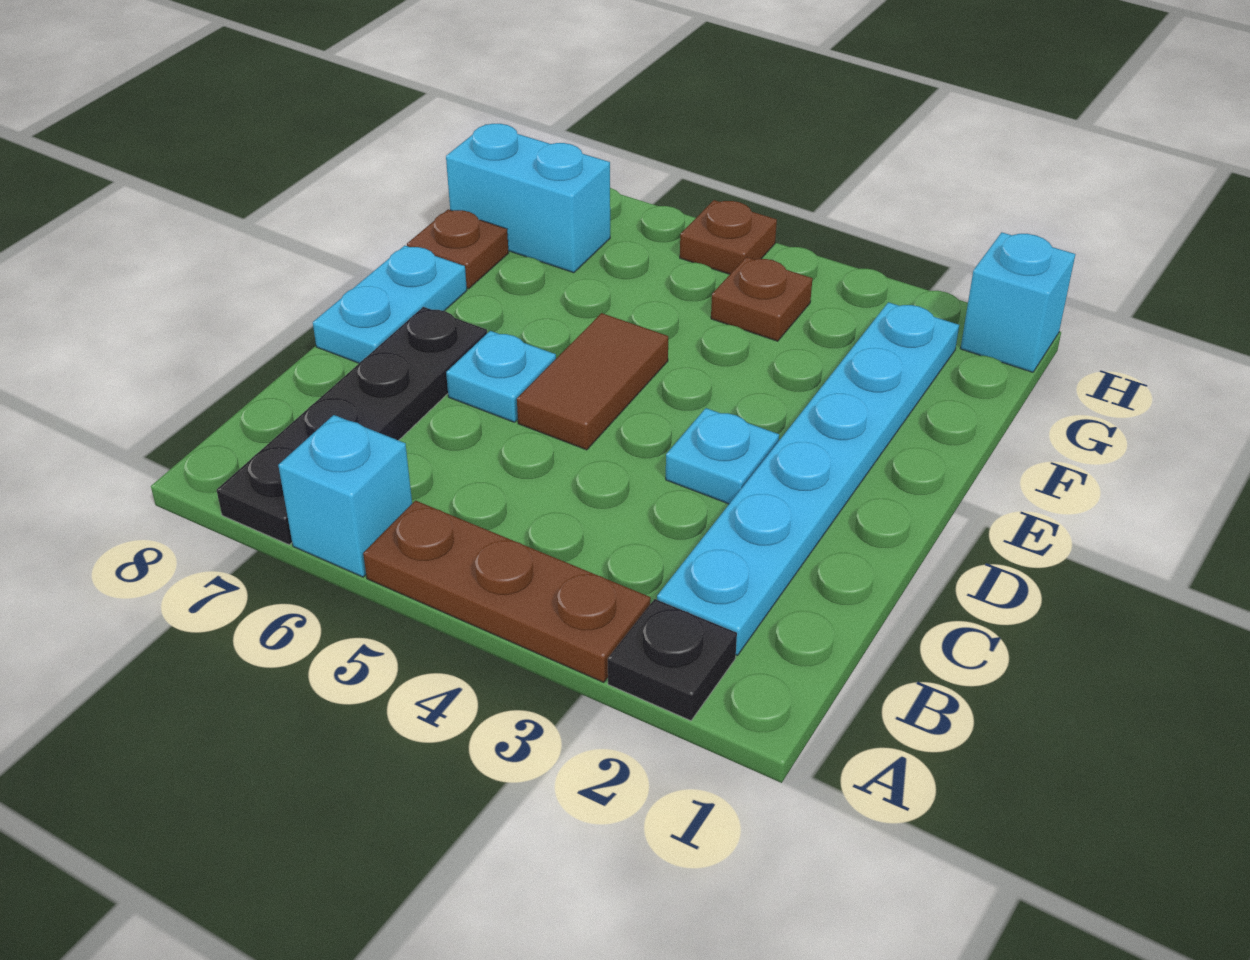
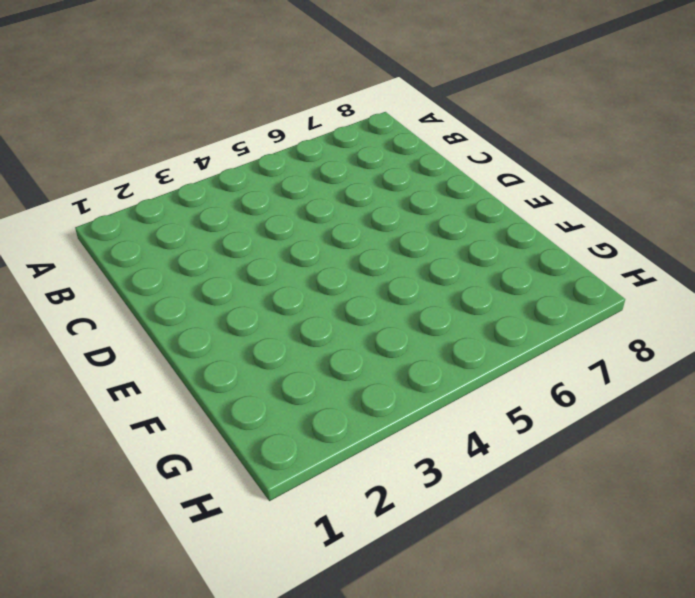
none -> black plate A2 level 1
none -> brown plate A3:A5 level 1
none -> cyan brick A6 level 1

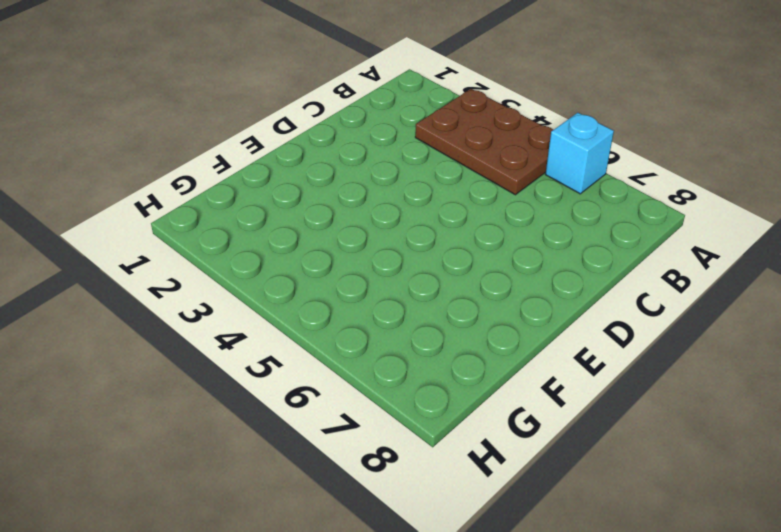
brown plate A3:B5 level 1 -> brown plate A3:A5 level 1
none -> black plate A2 level 1
none -> black plate A7:D7 level 1
none -> cyan plate B2:G2 level 1

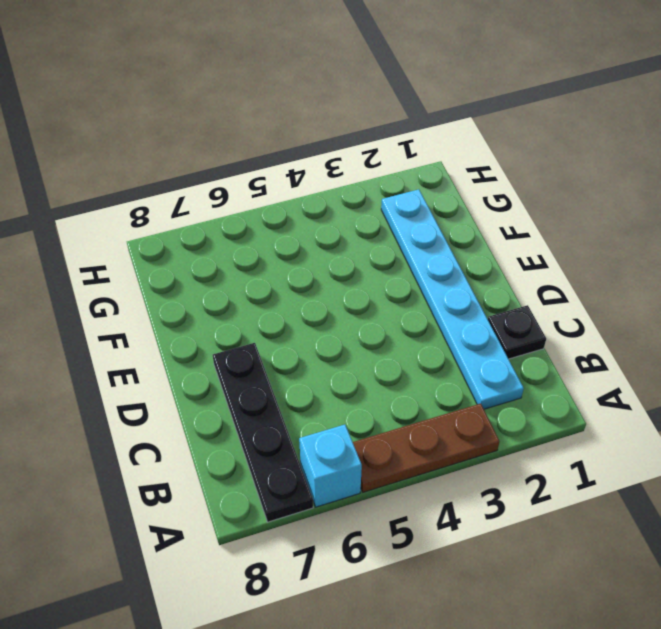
black plate C1 level 1 -> black plate A2 level 1
none -> cyan plate D3 level 1
none -> brown tile D5:E5 level 1
none -> cyan plate D6 level 1

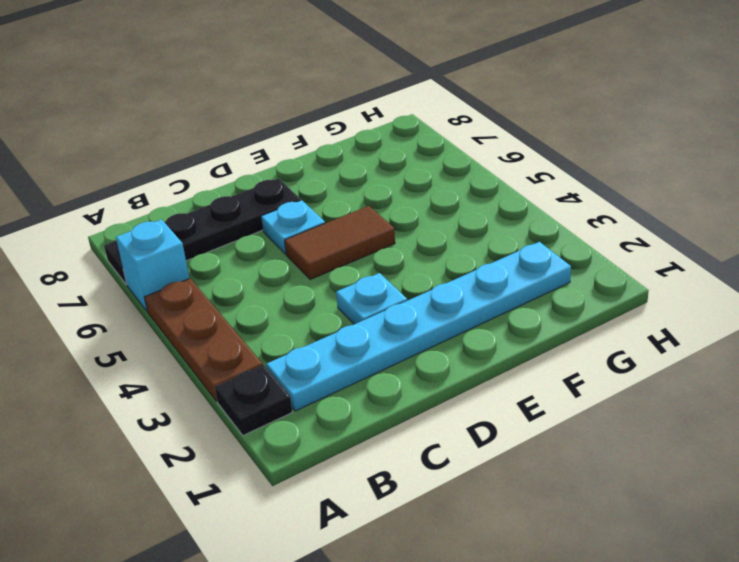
none -> cyan plate D8:E8 level 1
none -> brown plate F8 level 1
none -> brown plate G4 level 1

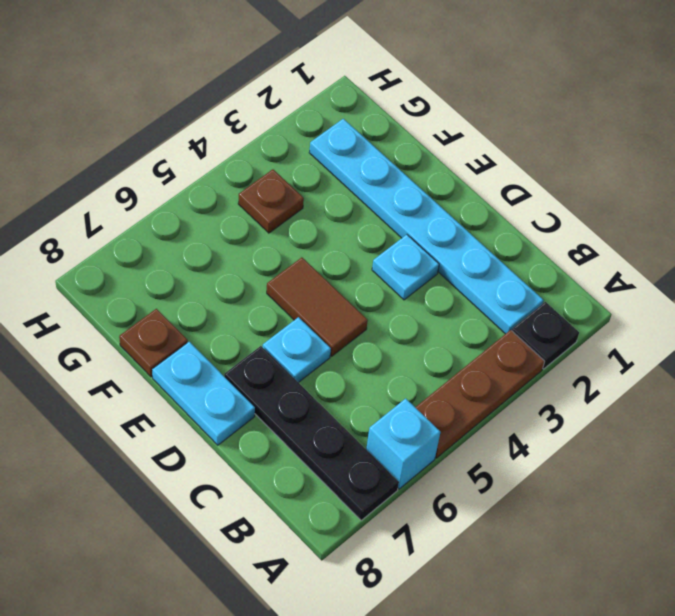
none -> cyan brick G7:G8 level 1
none -> cyan brick H1 level 1
none -> brown plate H5 level 1

